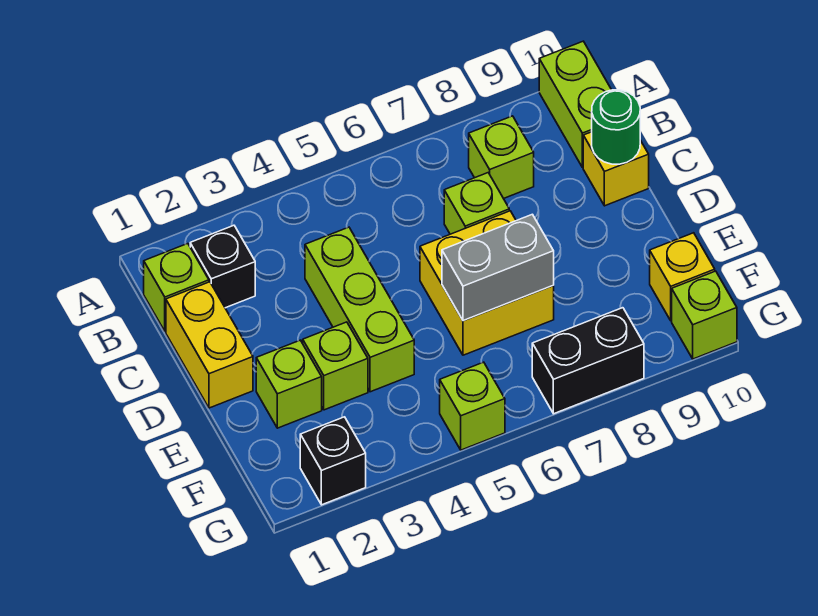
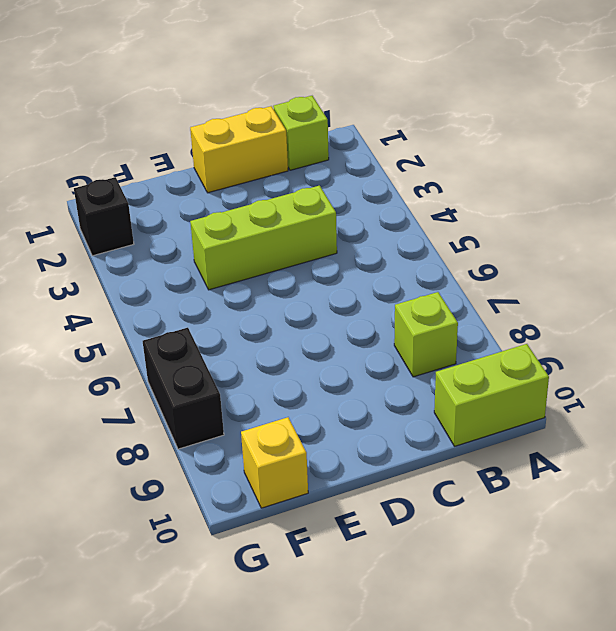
none -> black brick B2 level 1
none -> lime brick C7 level 1
none -> yellow brick C10 level 1

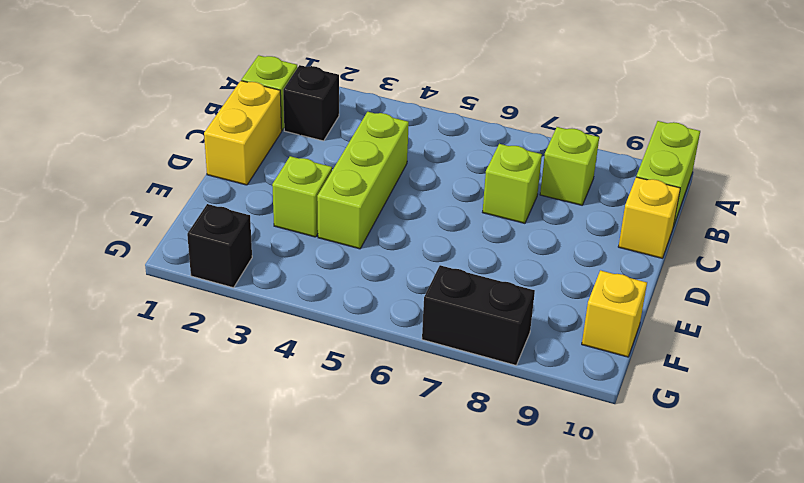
none -> yellow brick D6:E7 level 1
none -> lime brick E2 level 1
none -> lime brick G5 level 1

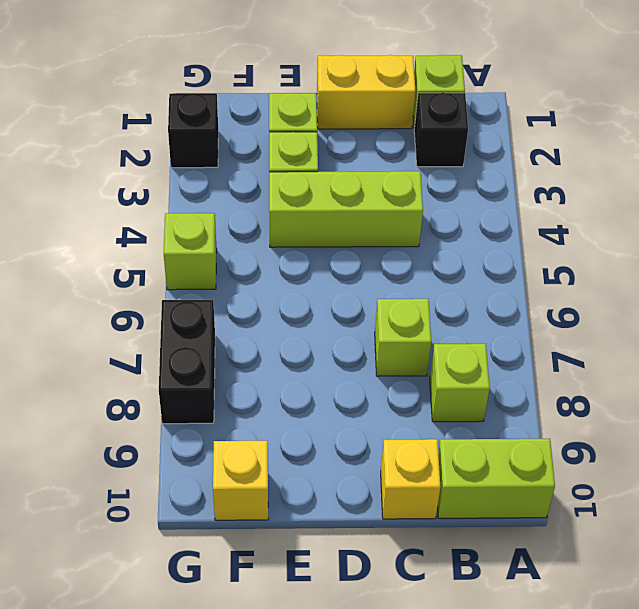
none -> yellow brick D6:E7 level 1
none -> lime brick G10 level 1
none -> green round brick C10 level 2

